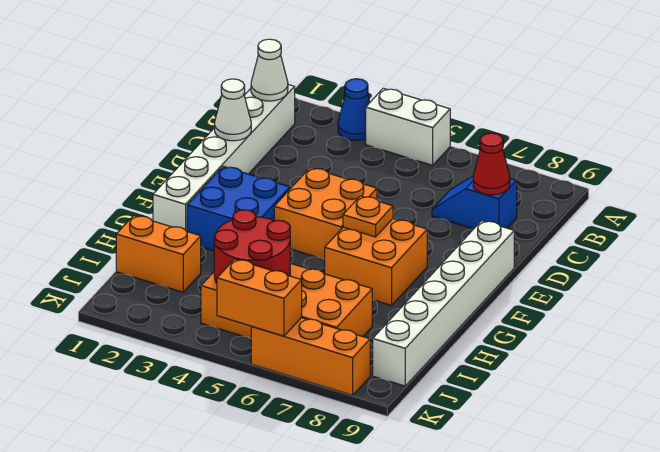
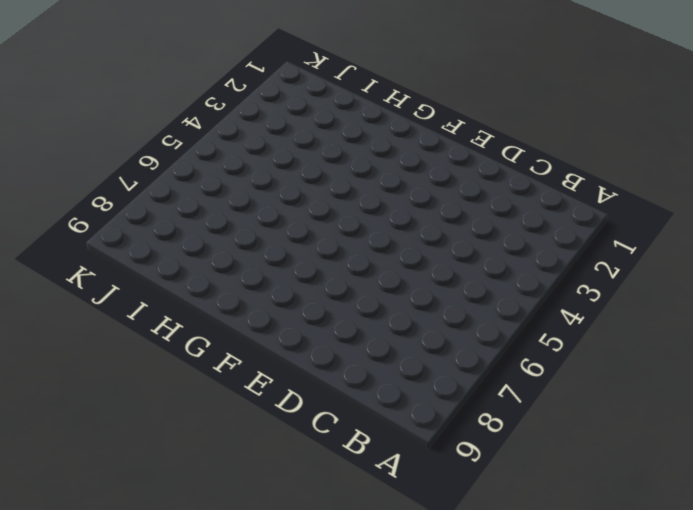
none -> blue cone A3 level 1
none -> white brick A4:A5 level 1
none -> white brick B1:G1 level 1

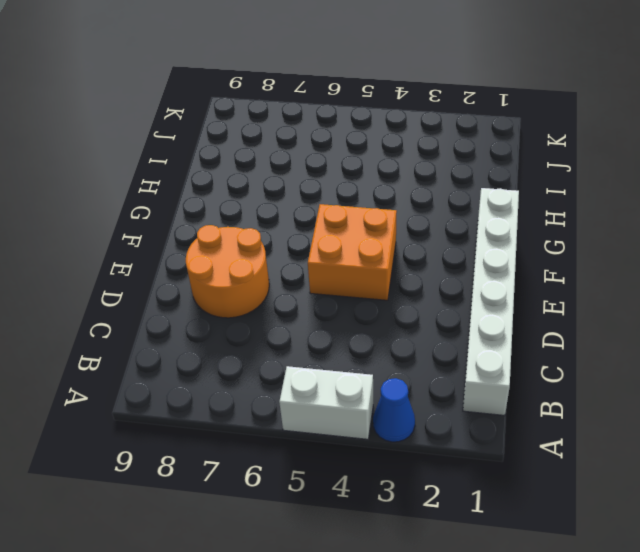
orange round brick D7:E8 level 1 -> none
none -> blue slope C7:C8 level 1 top 8
none -> white brick E9:J9 level 1
none -> blue brick F2:G3 level 1

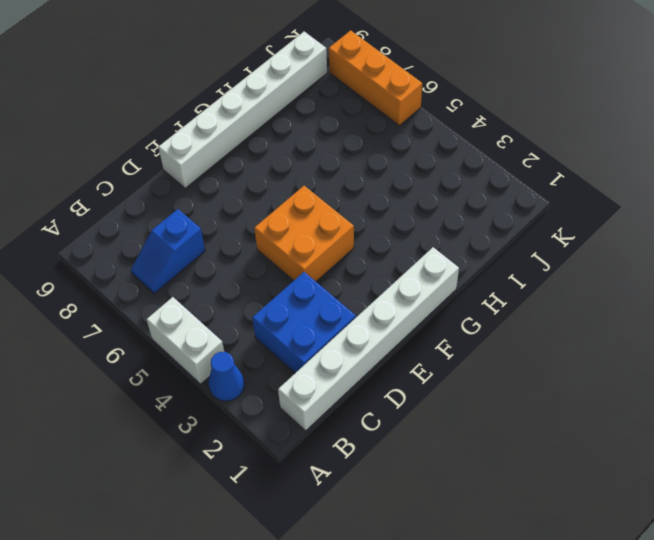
blue slope B7:C7 level 1 top C -> blue slope C7:C8 level 1 top 8
blue brick C2:D3 level 1 -> blue brick F2:G3 level 1
none -> orange brick F6:G7 level 1
none -> orange brick I1:I2 level 1
none -> orange brick I4:J7 level 1

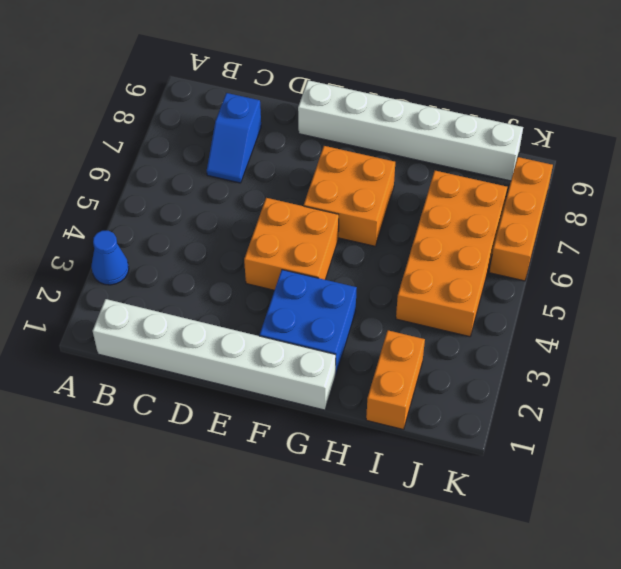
none -> white brick A4:A5 level 1
none -> white cone B1 level 2
none -> red cone C8 level 2

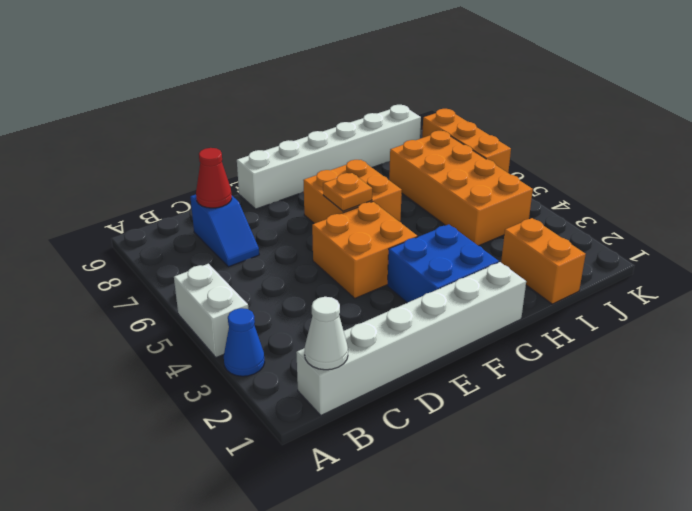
none -> white cone D1 level 2
none -> red round brick I4:J5 level 2
none -> orange brick K5:K6 level 2

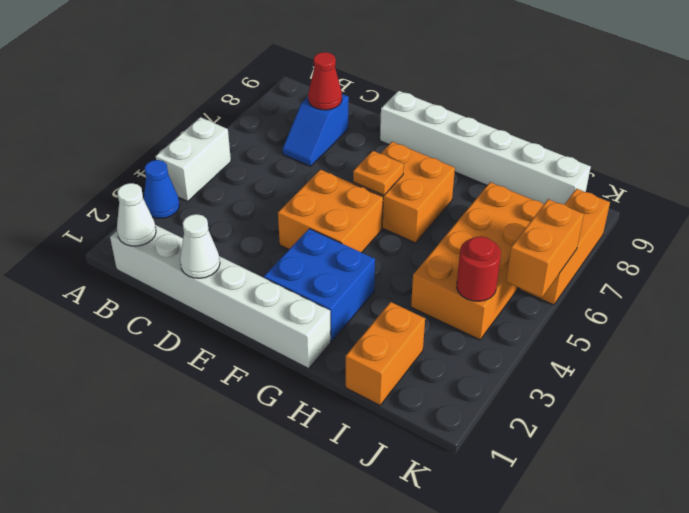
red round brick J4 level 2 -> red round brick I4:J5 level 2

